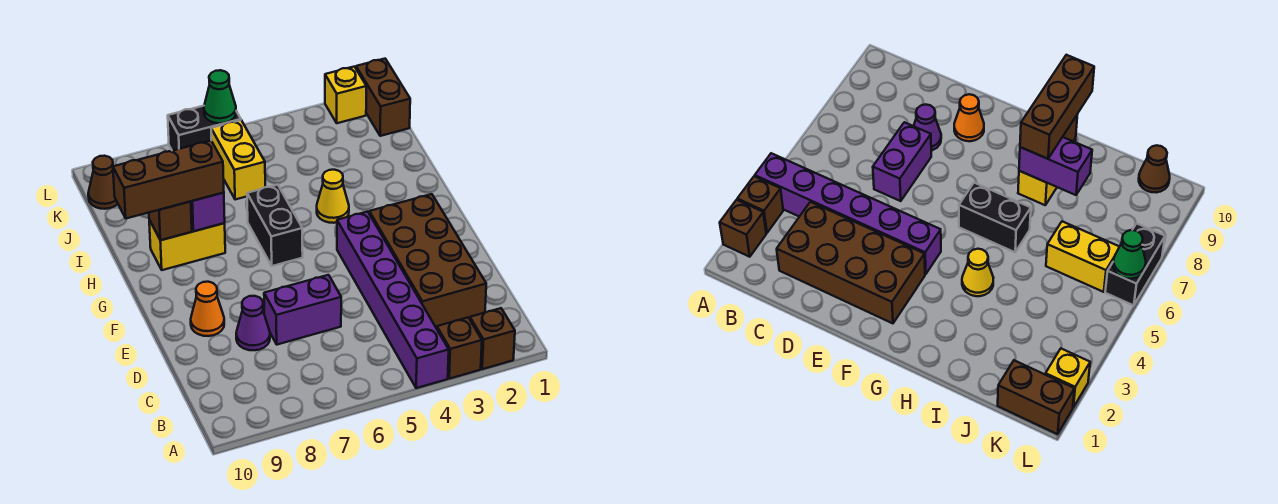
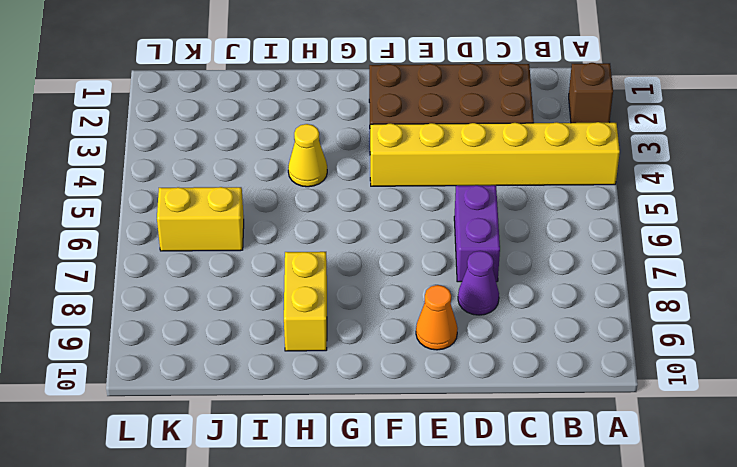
yellow brick A4:F4 level 1 -> purple brick A4:F4 level 1
none -> brown brick A3 level 1
none -> black brick G6:H6 level 1
none -> brown brick K1:L1 level 1

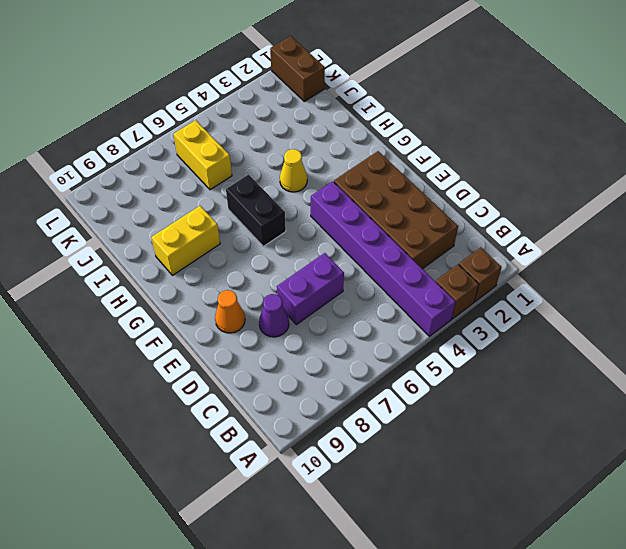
none -> brown cone K10 level 1
none -> yellow brick L2 level 1
none -> black brick L6:L7 level 1

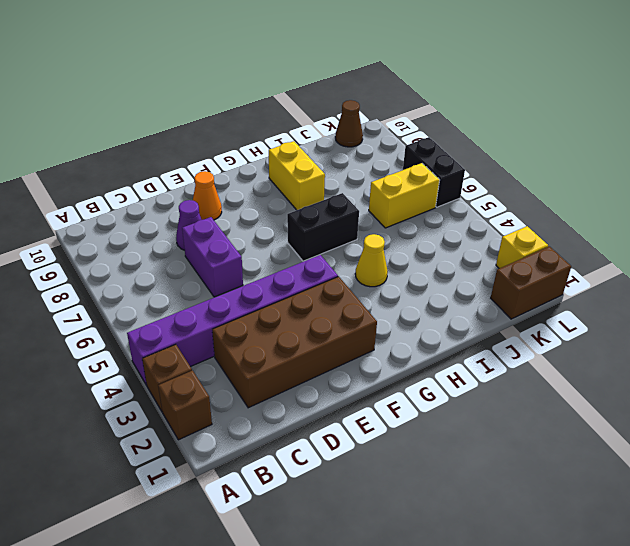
none -> purple brick H8:I8 level 2
none -> brown brick H9 level 2
none -> green cone L6 level 2

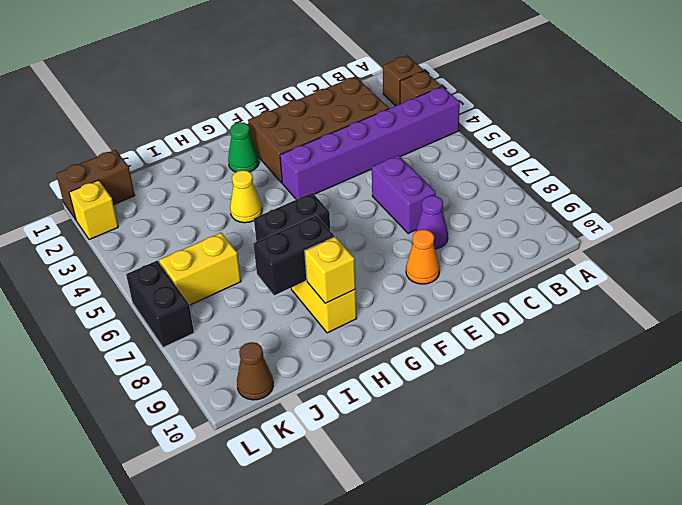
green cone G2 level 1 -> green cone L6 level 2
black brick H8:I8 level 2 -> purple brick H8:I8 level 2
yellow brick H9 level 2 -> brown brick H9 level 2
none -> brown brick H8:H10 level 3

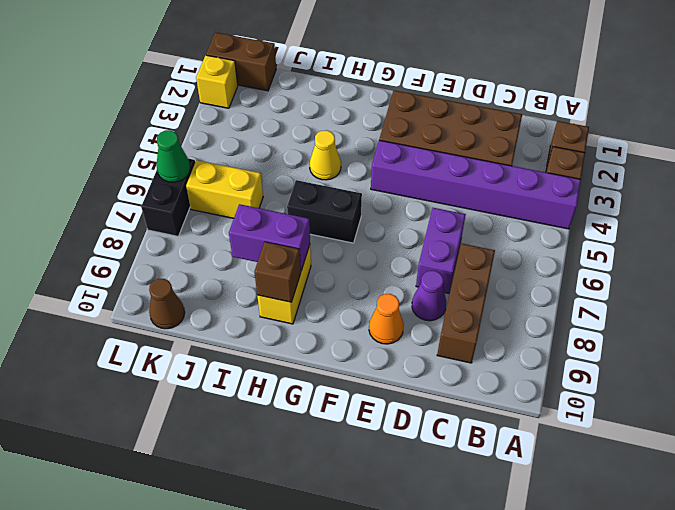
brown brick C7:C9 level 1 -> brown brick H8:H10 level 3

